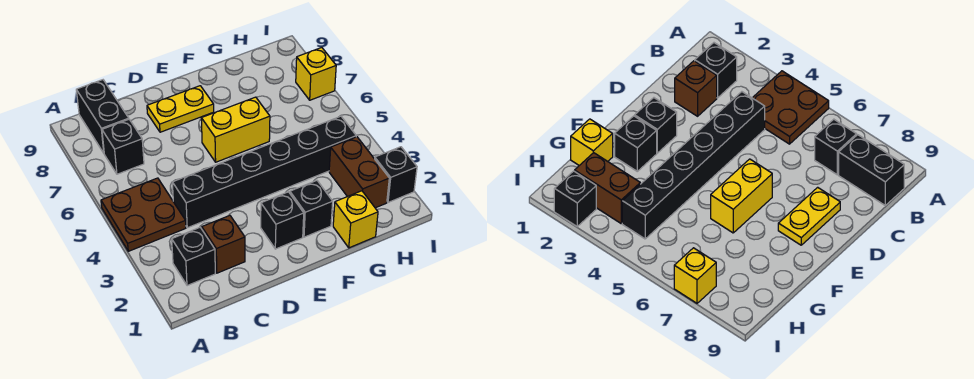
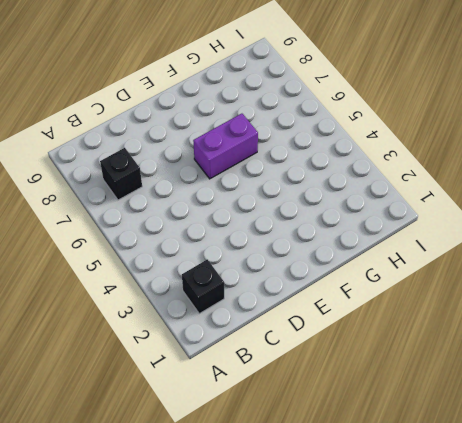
purple brick E6:F6 level 1 -> yellow brick E6:F6 level 1
none -> brown plate A4:B5 level 1
none -> black brick B8:B9 level 1
none -> brown brick C2 level 1

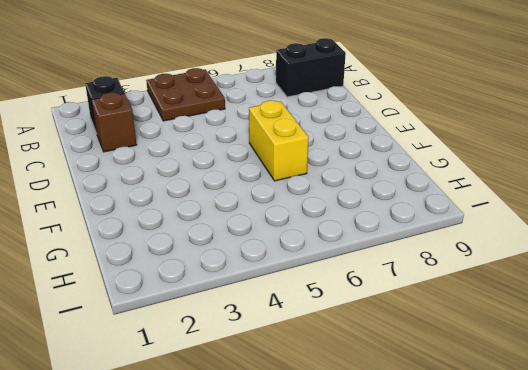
none -> black brick B7 level 1
none -> black brick C4:H4 level 1
none -> yellow plate D8:E8 level 1

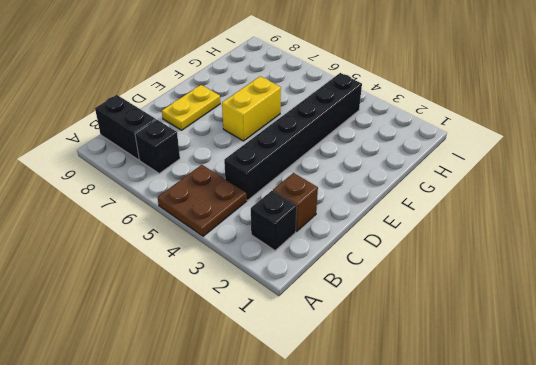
none -> black brick E2 level 1
none -> black brick F2 level 1
none -> yellow brick G1 level 1

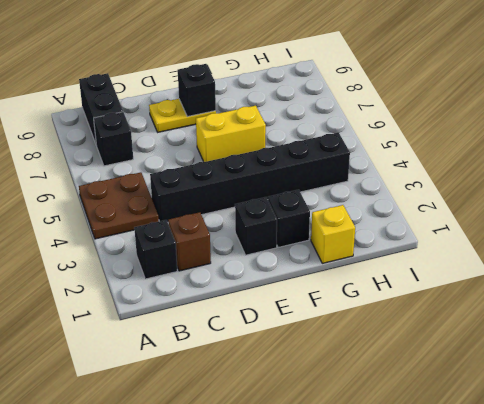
black brick E8 level 2 -> black brick I2 level 1
none -> brown brick H2:H3 level 1
none -> yellow brick I7 level 1

